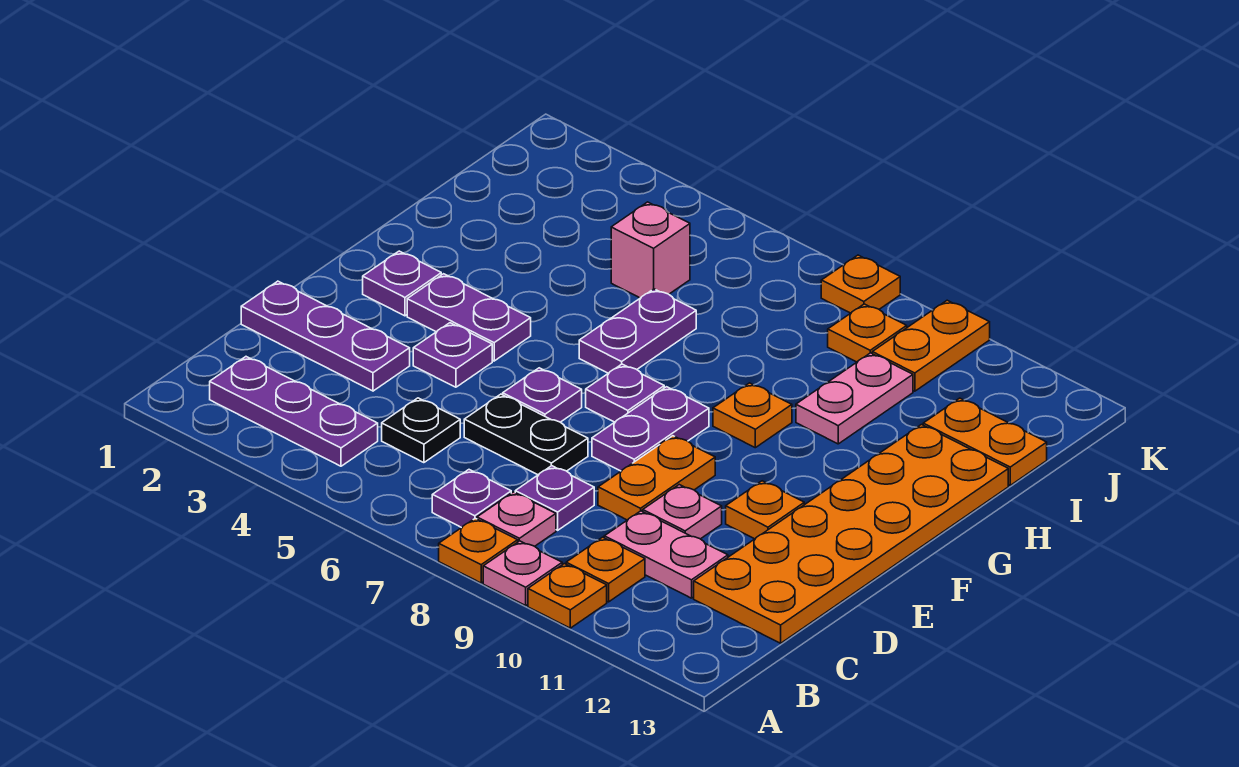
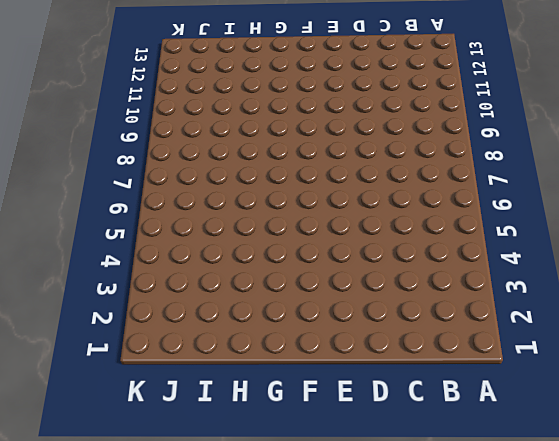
none -> orange plate A8 level 1
none -> pink plate A9 level 1
none -> orange plate A10 level 1
none -> purple plate B2:B4 level 1

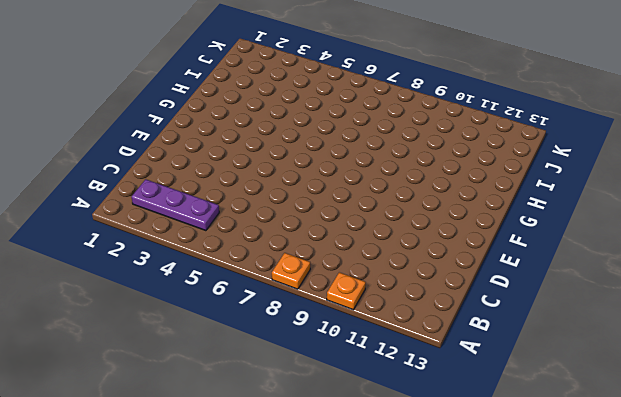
none -> pink plate A9 level 1
none -> purple plate B7 level 1
none -> pink plate B8 level 1
none -> orange plate B10 level 1

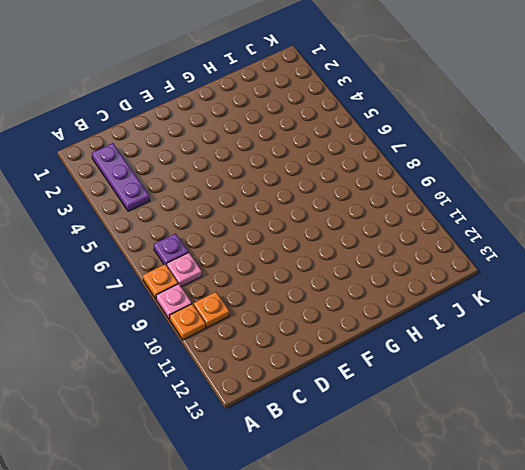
none -> black plate C5 level 1
none -> purple plate C8 level 1
none -> pink plate C10:C11 level 1
none -> orange plate C12:H13 level 1

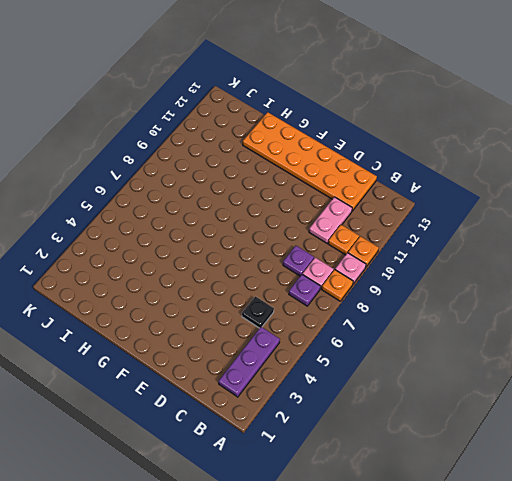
none -> purple plate D1:D3 level 1
none -> black plate D6:D7 level 1
none -> orange plate D9:E9 level 1
none -> pink plate D10 level 1

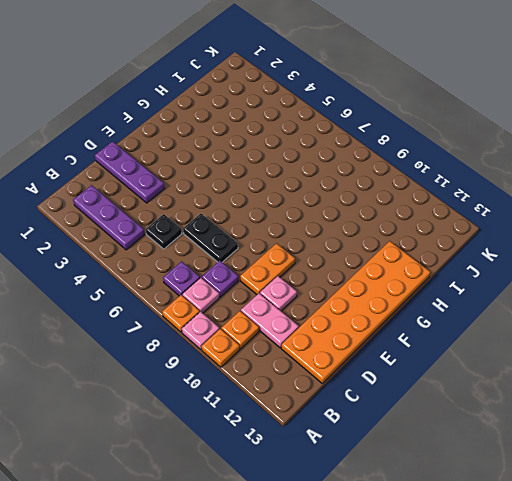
none -> purple plate E4 level 1
none -> purple plate E6 level 1
none -> purple plate E8:F8 level 1
none -> orange plate E11 level 1

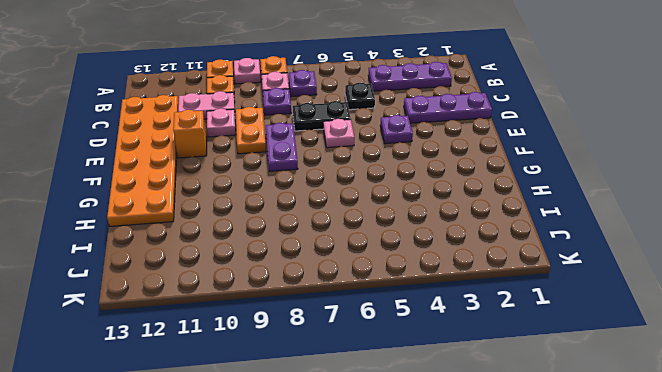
pink plate E6 level 1 -> purple plate E6 level 1
orange brick E11 level 1 -> orange plate E11 level 1
none -> purple plate F2 level 1
none -> purple plate F3:F4 level 1
none -> purple plate F7 level 1
none -> purple plate G6:H6 level 1

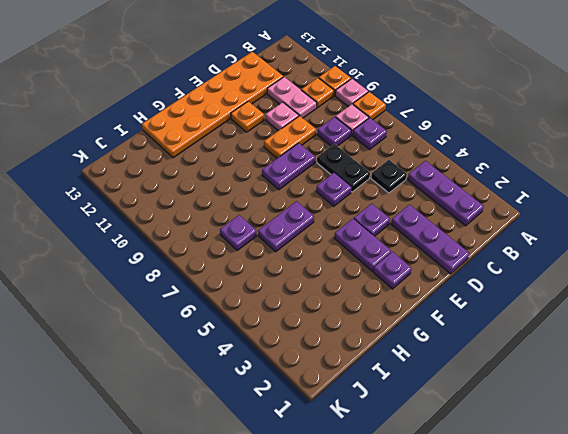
purple plate I7 level 1 -> purple plate F7 level 1
none -> orange plate G9 level 1
none -> pink plate H10:I10 level 1
none -> pink brick I5 level 1
none -> orange plate I12:I13 level 1

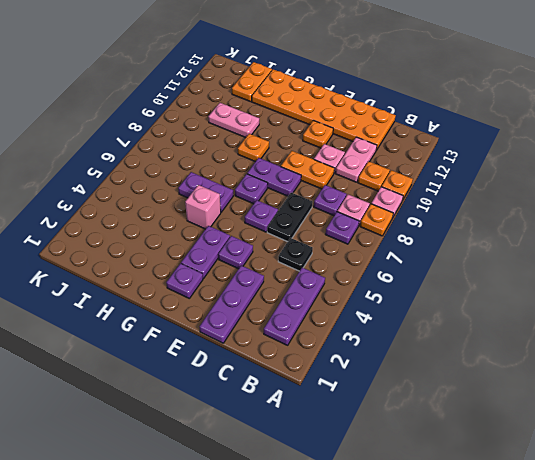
pink brick G5 level 1 -> pink brick I5 level 1
none -> orange plate J9 level 1
none -> orange plate J10:K10 level 1
none -> orange plate K8 level 1

